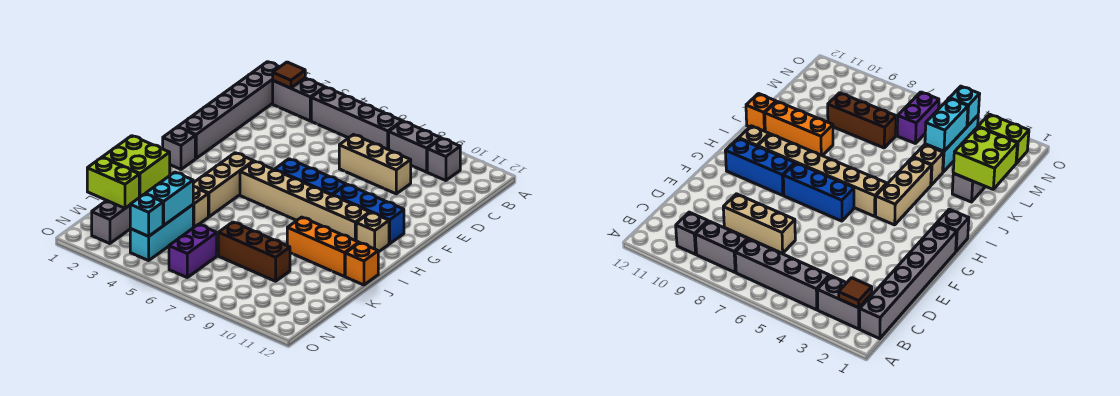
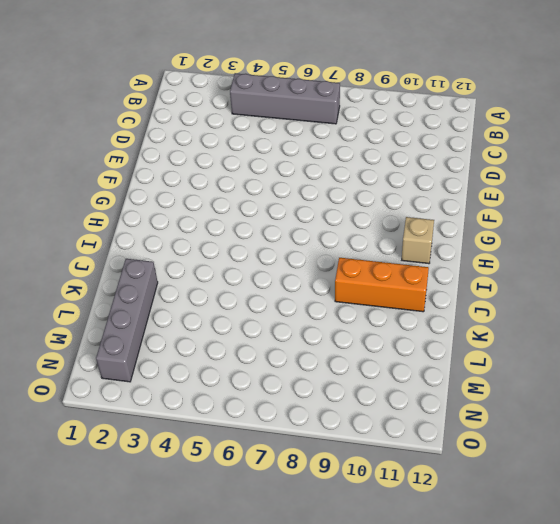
none -> grey brick B1:G1 level 1
none -> grey brick B2:B3 level 1
none -> grey brick B8:B9 level 1

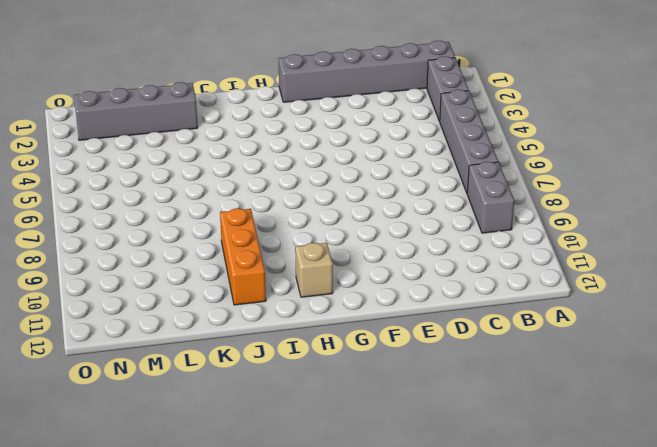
none -> grey brick B10 level 1
none -> tan brick D7:D9 level 1
none -> blue brick G6:G8 level 1

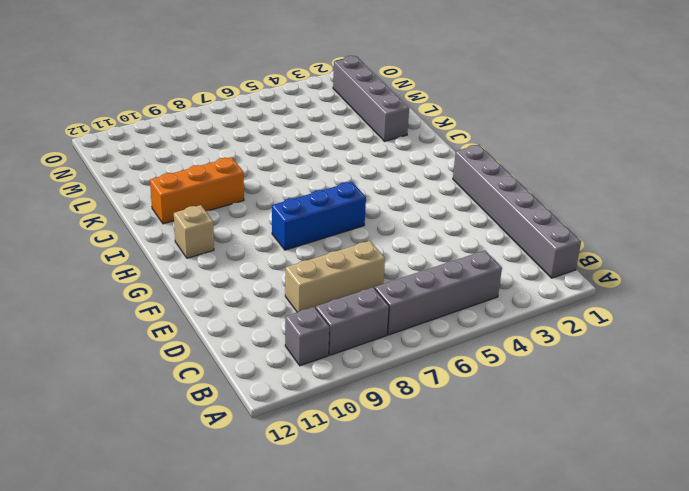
none -> grey brick B2:B3 level 1
none -> blue brick G9:G11 level 1
none -> grey brick H1 level 1

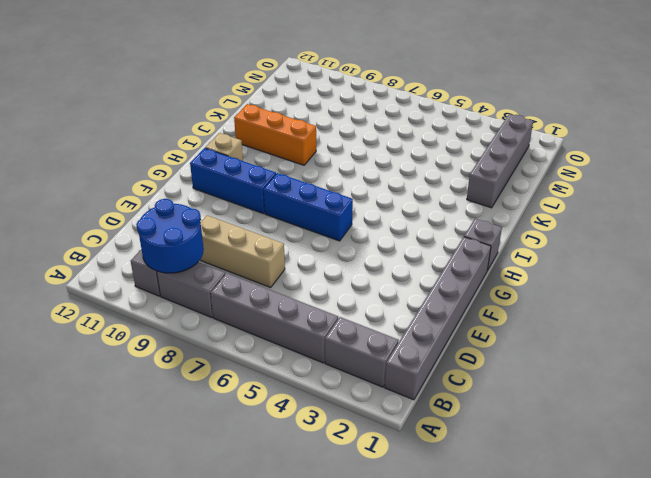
blue round brick B9:C10 level 2 -> none
none -> tan brick H4:J4 level 1
none -> tan brick H5:H10 level 1
none -> orange brick J12 level 1

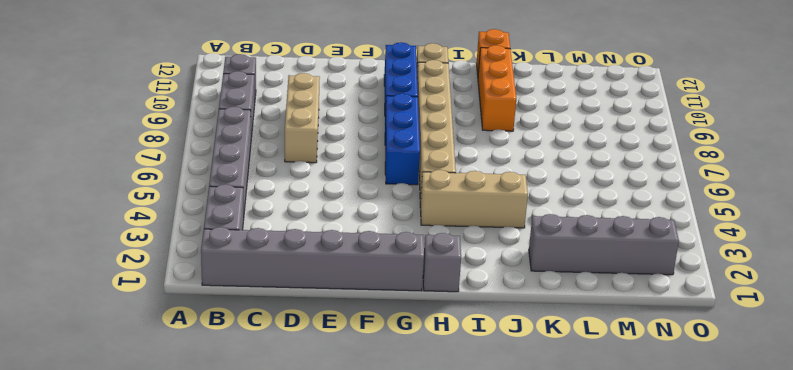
none -> tan brick K4 level 1
none -> cyan brick L4:N4 level 1
none -> brown brick L7:L9 level 1

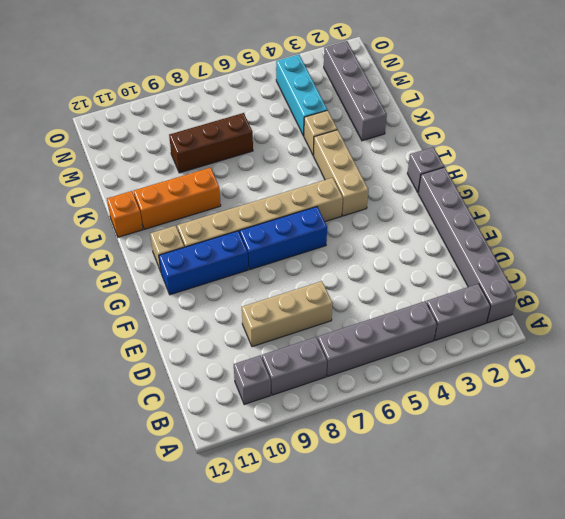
none -> purple brick M6:N6 level 1
none -> brown tile B2 level 2
none -> lime brick K1:L2 level 2

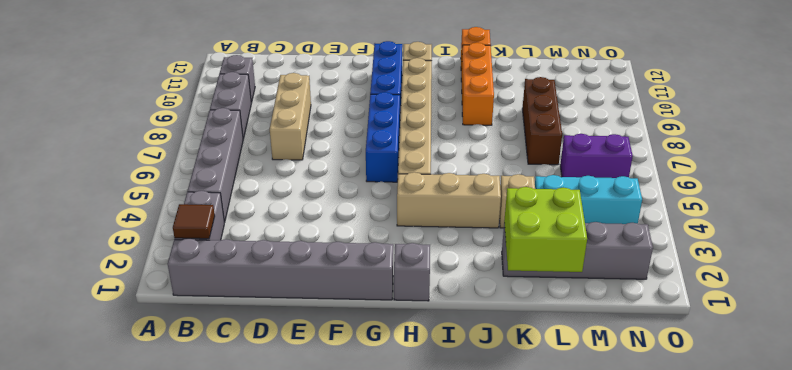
none -> cyan brick L4:M4 level 2
none -> lime brick M1:M2 level 2
none -> cyan brick N4 level 2

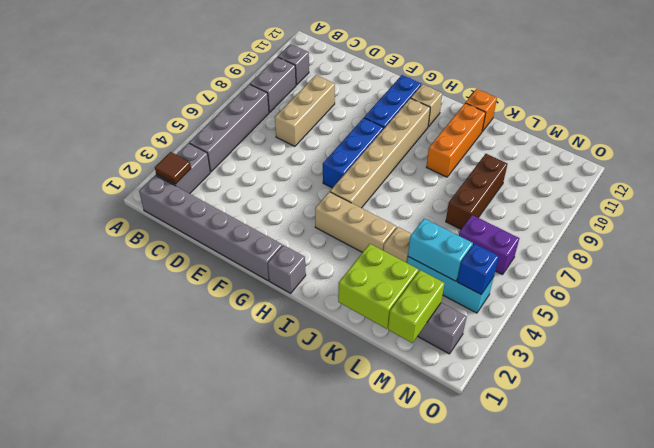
blue brick N4 level 2 -> cyan brick N4 level 2

